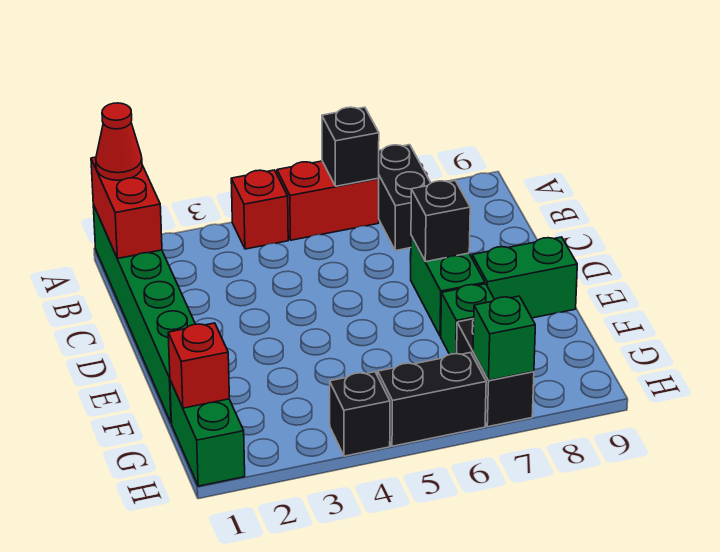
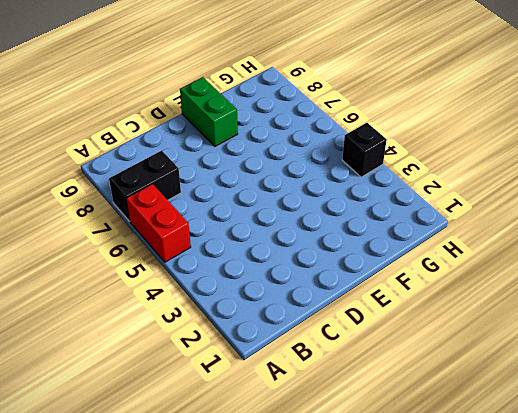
none -> green brick A1:F1 level 1
none -> red brick A4 level 1
none -> green brick D7:E7 level 1

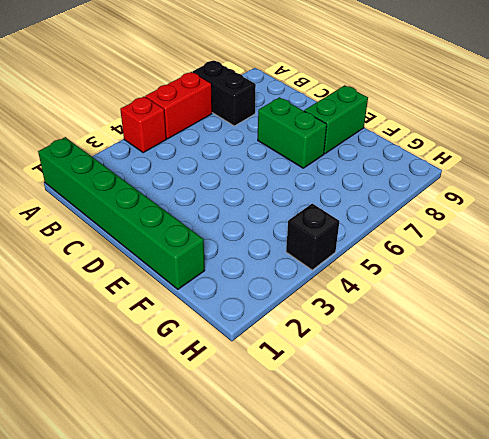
none -> green brick F7 level 1
none -> green brick G1:H1 level 1
none -> black brick G7:H7 level 1

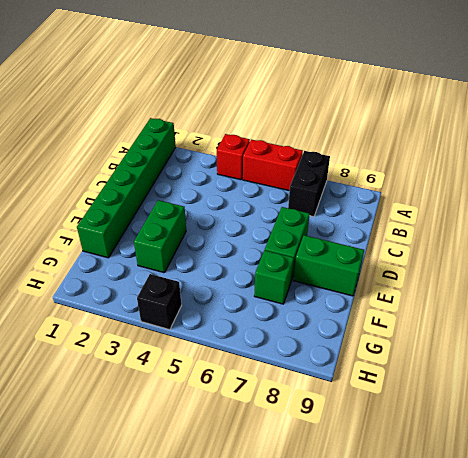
green brick E3:F3 level 1 -> green brick G1:H1 level 1
none -> black brick G7:H7 level 1
none -> black brick H5:H6 level 1
none -> red brick A1:B1 level 2

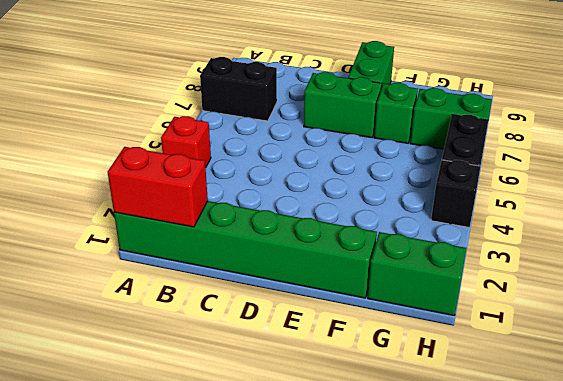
green brick G7:H7 level 1 -> black brick G7:H7 level 1
none -> red brick A5:A6 level 1
none -> black brick A6 level 2
none -> black brick D7 level 2

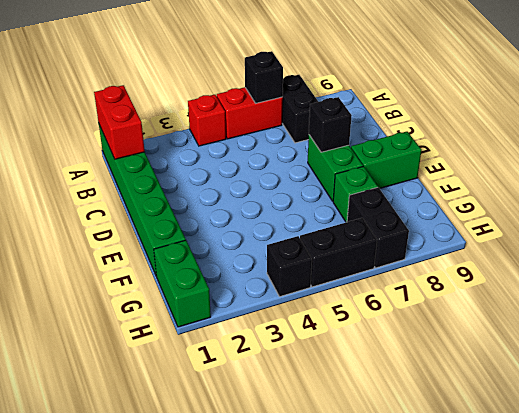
none -> red brick G1 level 2
none -> green brick H7 level 2
none -> red cone A1 level 3

